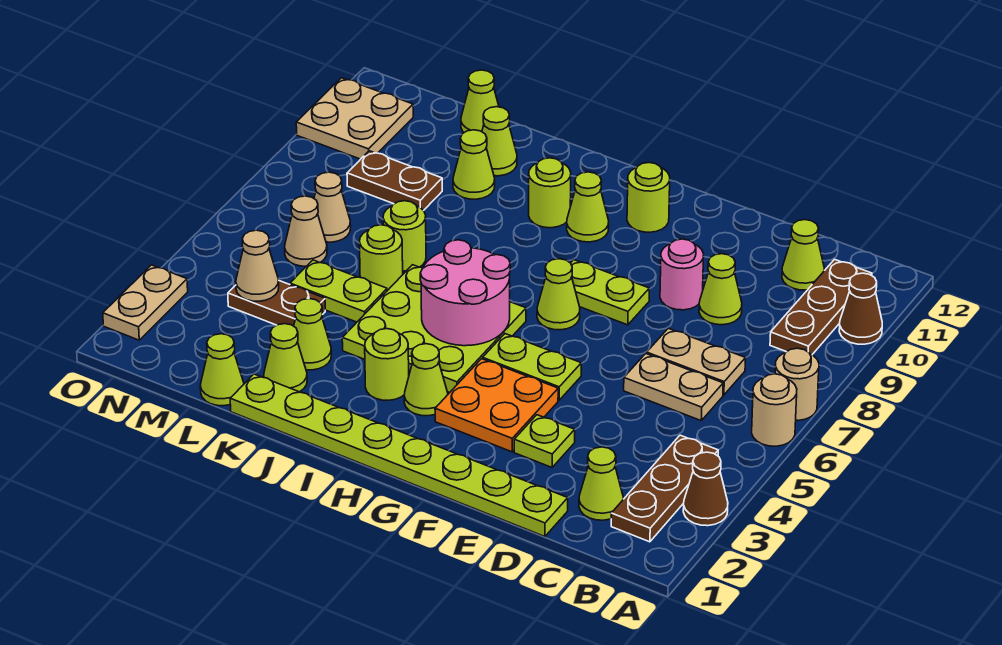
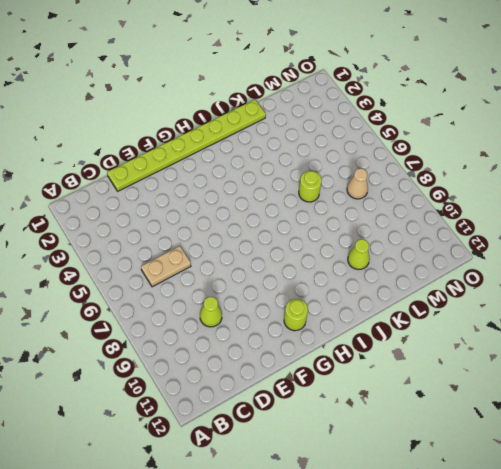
none -> brown cone A3 level 1
none -> tan round brick A6 level 1
none -> tan round brick A7 level 1
none -> brown cone A10 level 1

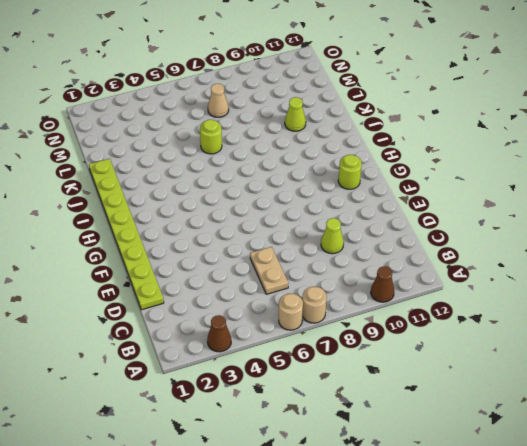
none -> brown plate B2:B4 level 1
none -> brown plate B9:B11 level 1
none -> lime cone C2 level 1
none -> tan plate C7:D7 level 1

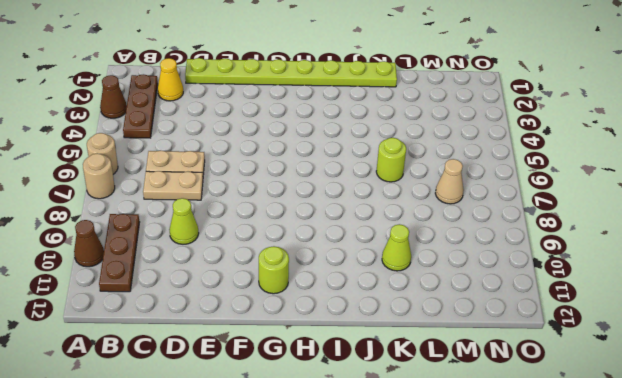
yellow cone C2 level 1 -> lime cone C2 level 1
none -> lime cone C11 level 1
none -> lime plate E3 level 1
none -> pink round brick E9 level 1
none -> orange plate F3:G4 level 1

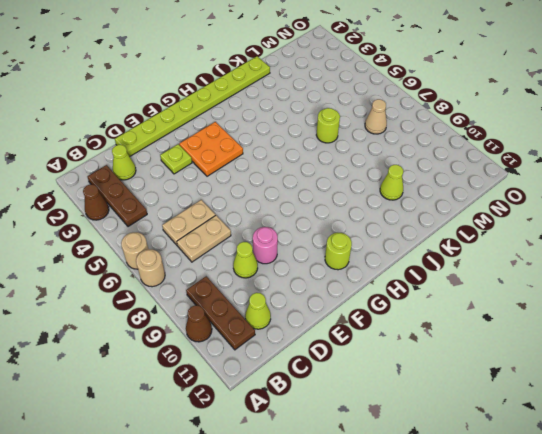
none -> lime plate F5:G5 level 1
none -> lime plate F8:G8 level 1
none -> lime cone G7 level 1
none -> lime cone H3 level 1

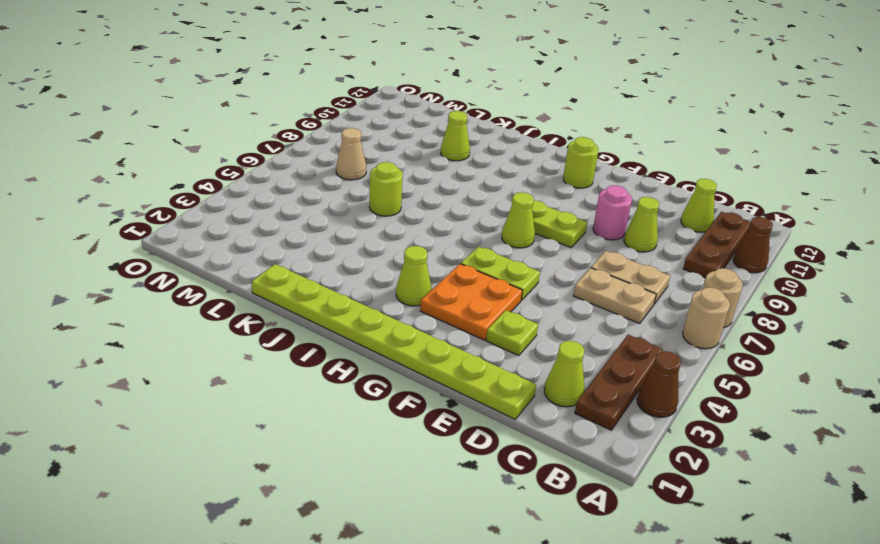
none -> lime plate H4:J6 level 1
none -> lime cone H10 level 1
none -> lime round brick I3 level 1
none -> lime round brick I10 level 1

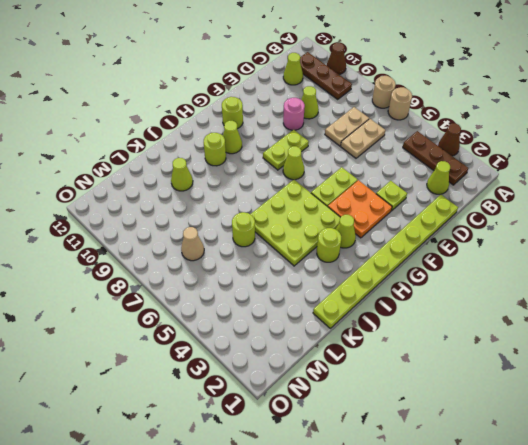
none -> lime cone K2 level 1
none -> lime cone K3 level 1
none -> lime plate K5:L5 level 1
none -> lime round brick K7 level 1

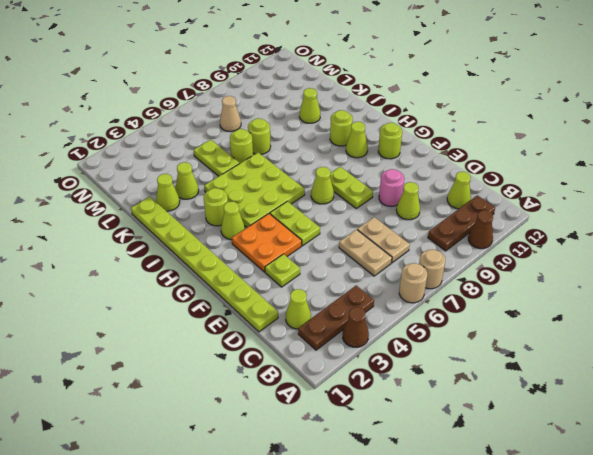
none -> lime cone K11 level 1
none -> lime cone L1 level 1
none -> brown plate L4:M4 level 1
none -> brown plate L9:M9 level 1

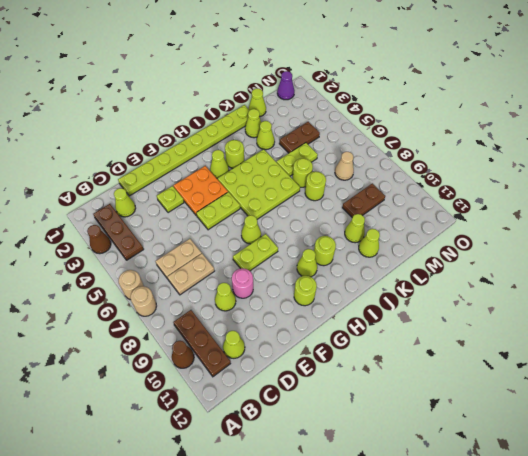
purple cone N1 level 1 -> none
none -> lime cone L12 level 1
none -> tan cone M6 level 1
none -> tan plate N10:O11 level 1
none -> tan plate O2:O3 level 1

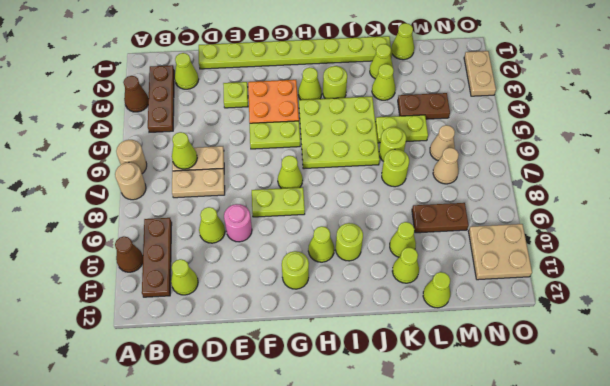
lime cone C6 level 2 -> none
none -> pink round brick H5:I6 level 2
none -> tan cone M4 level 2

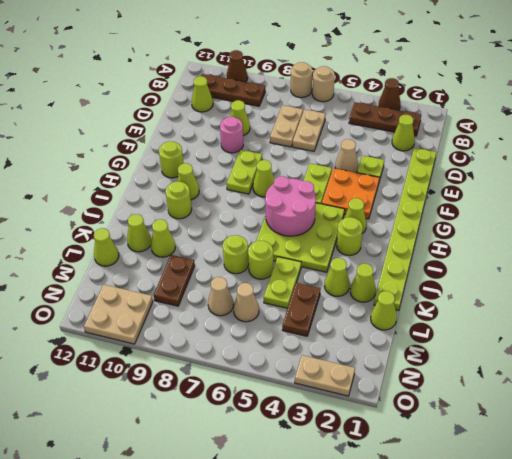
tan cone E4 level 1 -> tan cone M4 level 2

